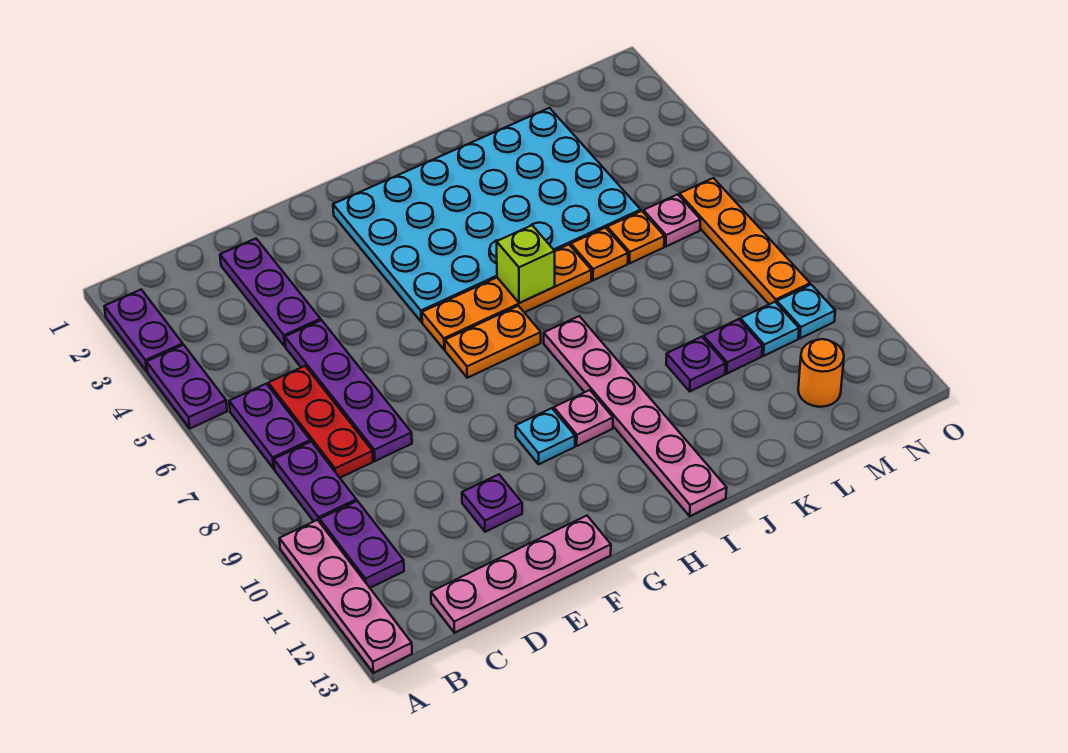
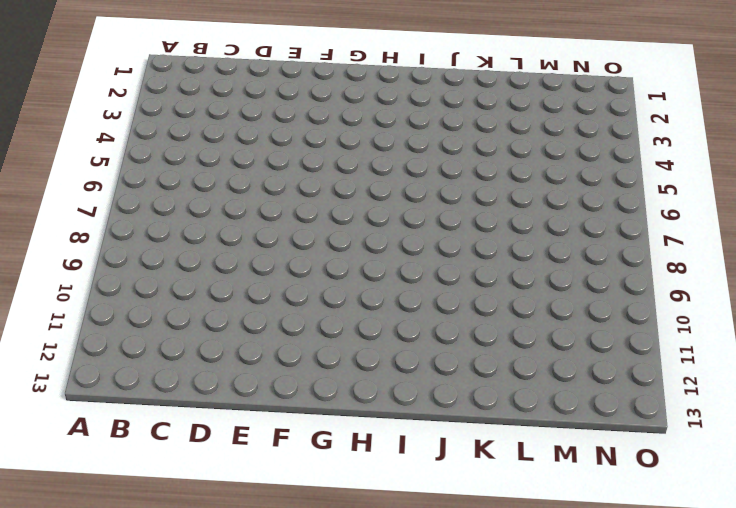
none -> purple plate A2:A3 level 1
none -> purple plate A4:A5 level 1
none -> pink plate A10:A13 level 1

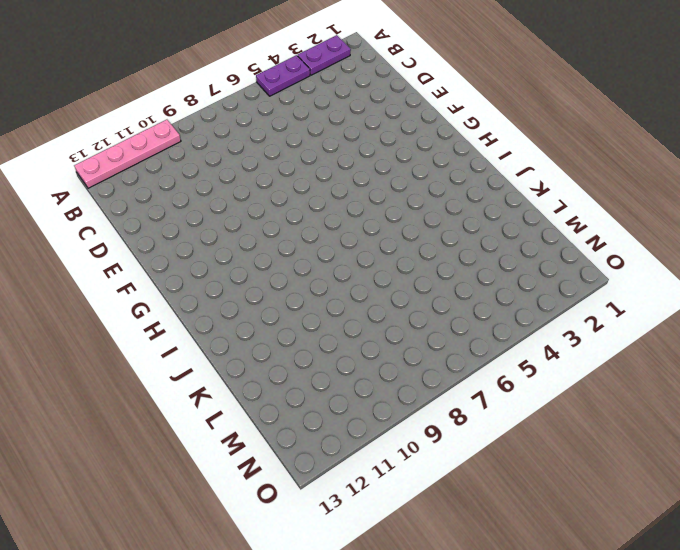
none -> purple plate B6:B7 level 1
none -> purple plate B8:B9 level 1
none -> purple plate B10:B11 level 1

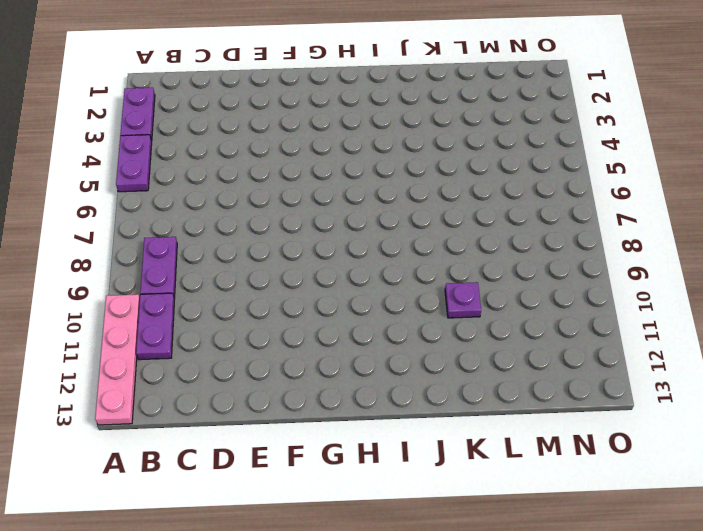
none -> purple plate B6:B7 level 1
none -> red plate C6:C8 level 1
none -> pink plate C13:F13 level 1

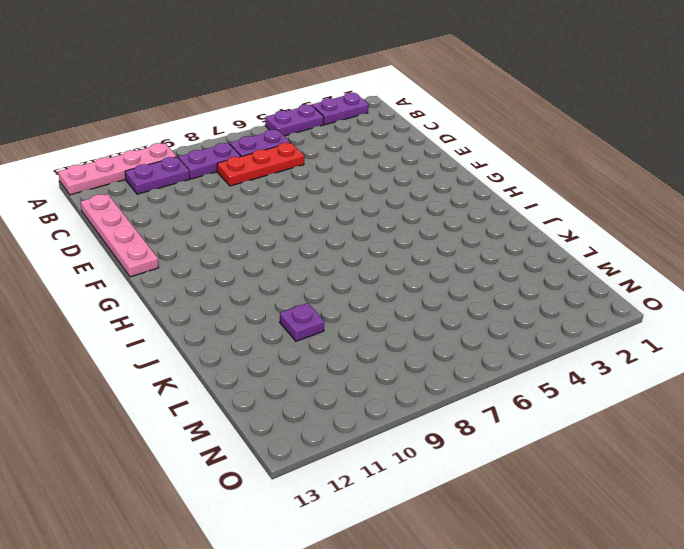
none -> purple plate D2:D4 level 1
none -> purple plate D5:D8 level 1
none -> purple plate E11 level 1

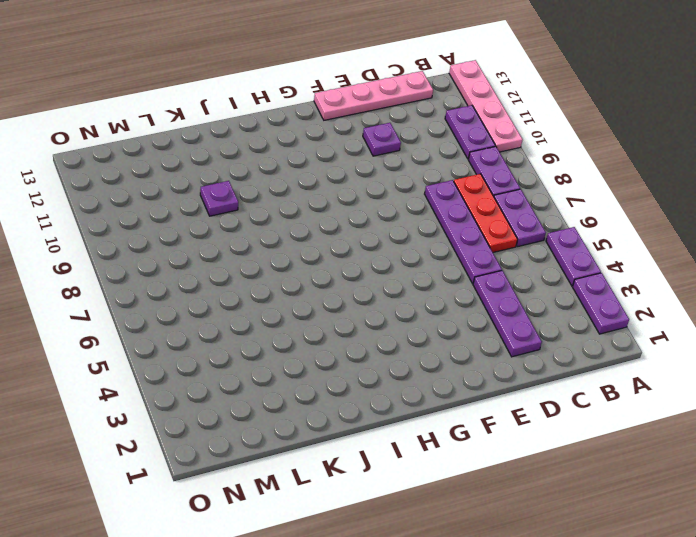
none -> cyan plate G2:L5 level 1
none -> orange plate G6:J6 level 1
none -> orange plate G7:H7 level 1

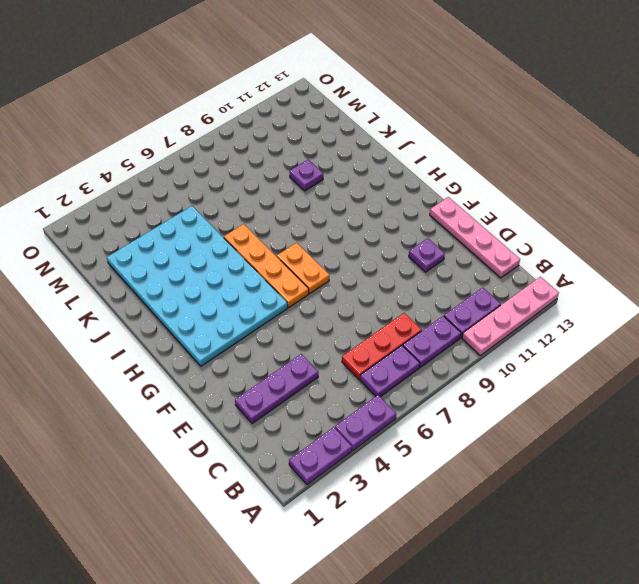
none -> purple plate D5:D8 level 1
none -> cyan plate G10 level 1
none -> pink plate H10 level 1

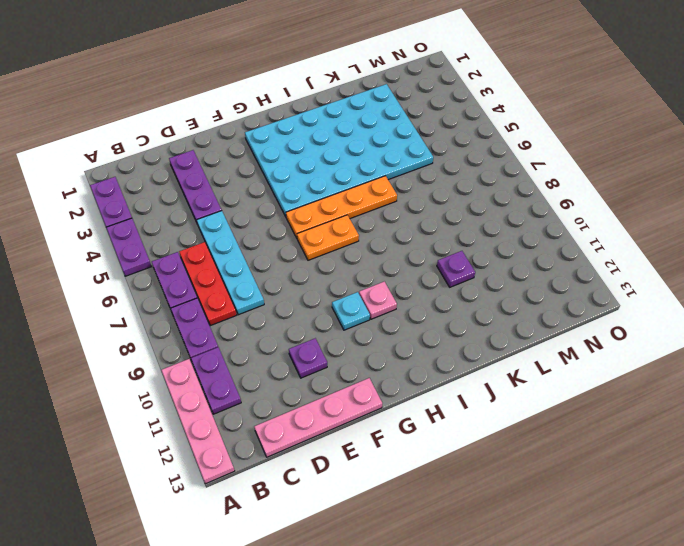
cyan plate D5:D8 level 1 -> purple plate D5:D8 level 1
none -> pink plate I8:I13 level 1
none -> orange plate K6 level 1
none -> orange plate L6 level 1

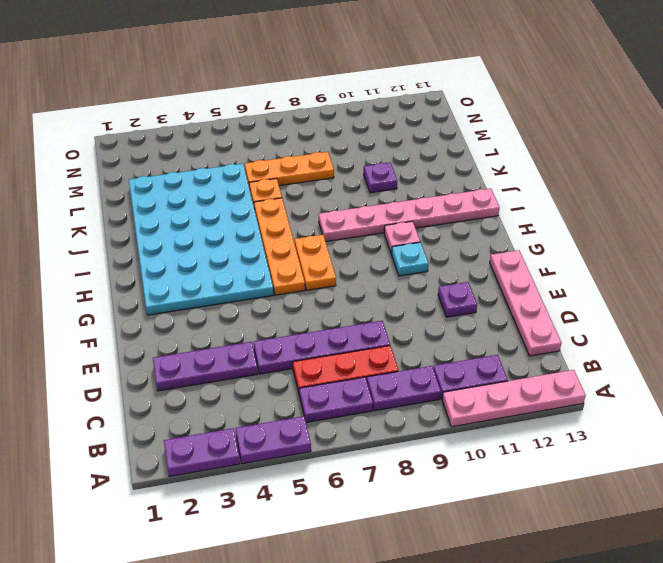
orange plate L6:L8 level 1 -> orange plate L6 level 1
none -> purple plate L10 level 1
none -> pink plate M6 level 1
none -> cyan plate M10 level 1

